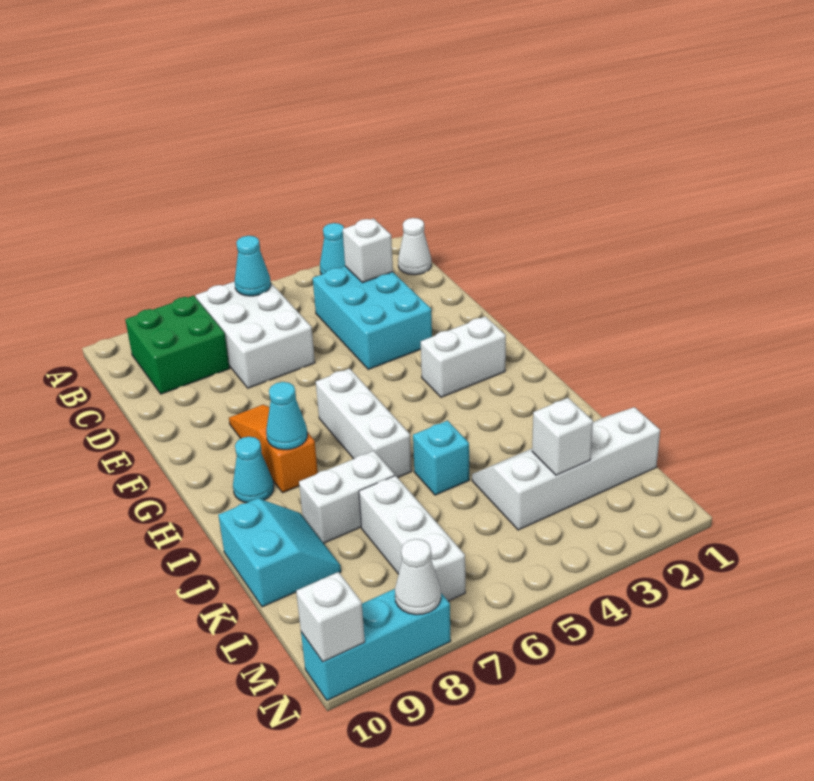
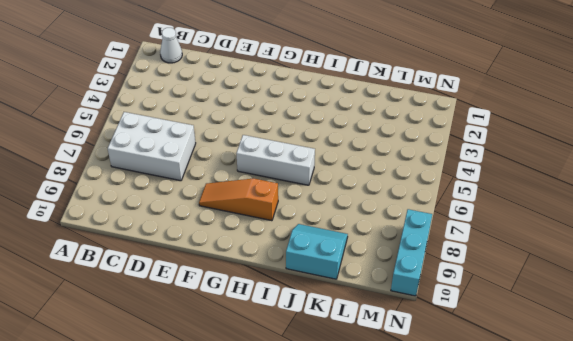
none -> cyan cone A3 level 1
none -> green brick B8:C9 level 1
none -> cyan brick C3:E4 level 1

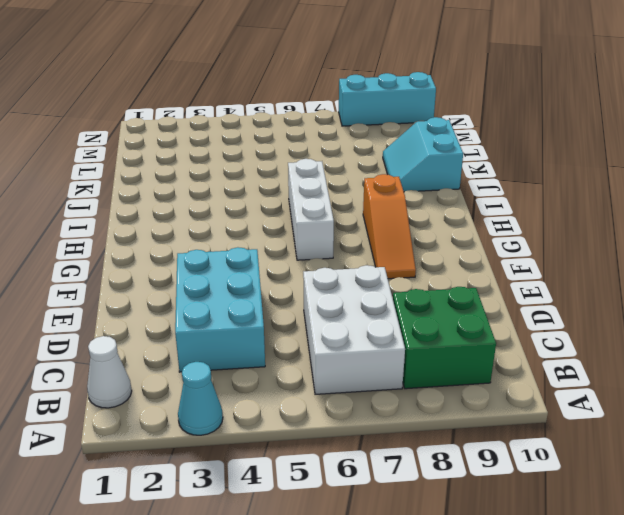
none -> white brick G2:G3 level 1
none -> cyan cone H9 level 1
none -> cyan brick J5 level 1

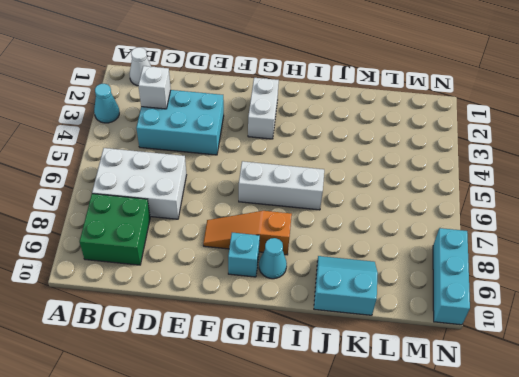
cyan brick G9 level 1 -> cyan brick J5 level 1
none -> white brick J7:J8 level 1
none -> white slope K1:L4 level 1 top L
none -> white brick K7:M7 level 1

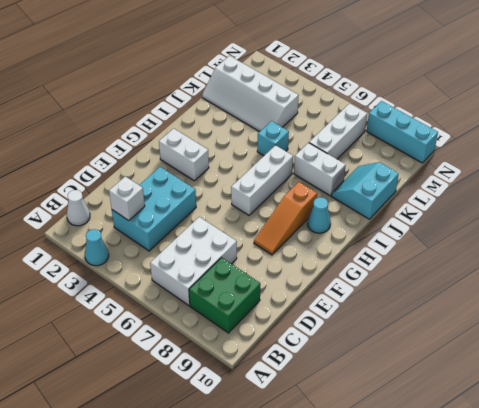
none -> cyan cone B6 level 2
none -> cyan cone H8 level 2
none -> white brick L3 level 2

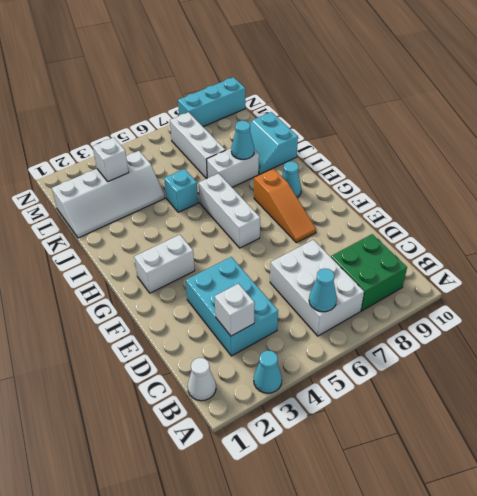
cyan cone J8 level 2 -> cyan cone H8 level 2
none -> white cone N8 level 2
none -> white brick N10 level 2

